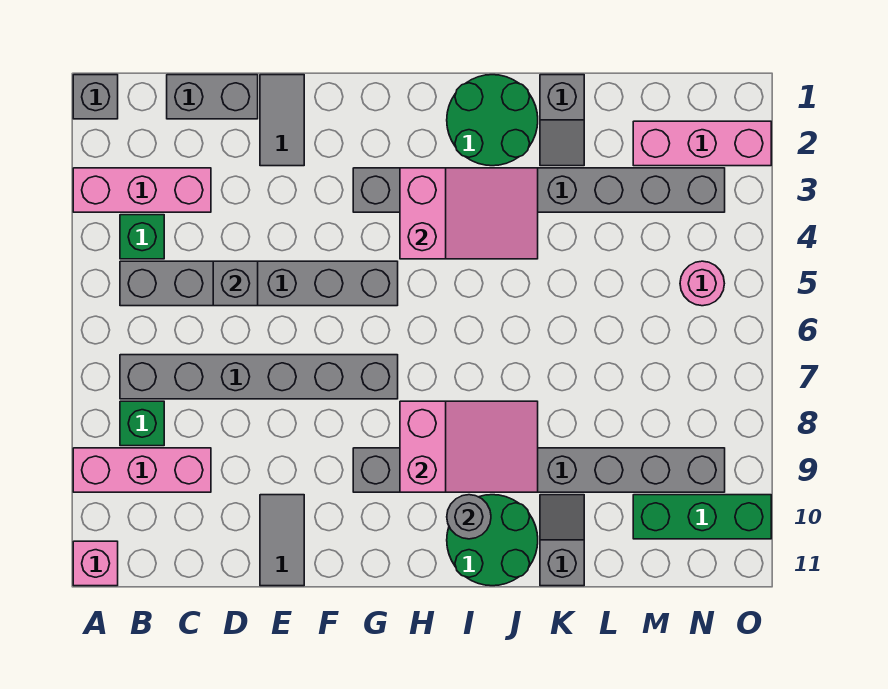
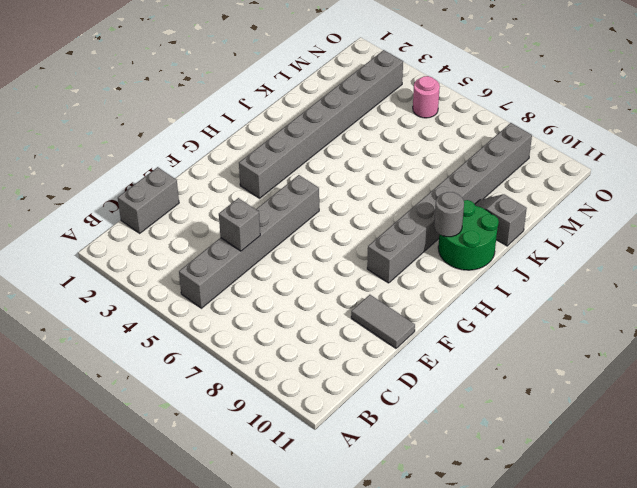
none -> grey brick A1 level 1
none -> pink brick A3:C3 level 1
none -> pink brick A9:C9 level 1

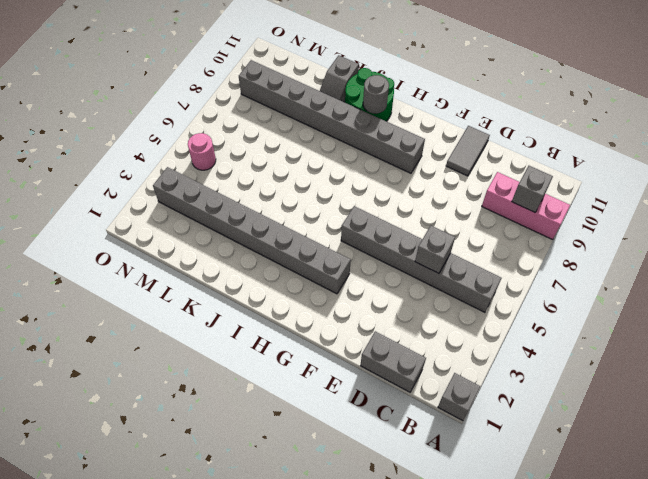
grey brick B9 level 2 -> none
none -> pink brick A3:C3 level 1
none -> pink brick A11 level 1
none -> green brick B4 level 1

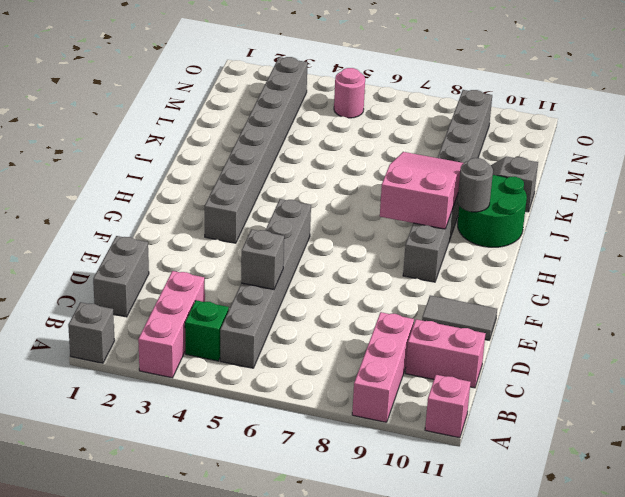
pink brick C10:C11 level 1 -> none
none -> grey brick B7:G7 level 1
none -> green brick B8 level 1
none -> grey tile E1:E2 level 1

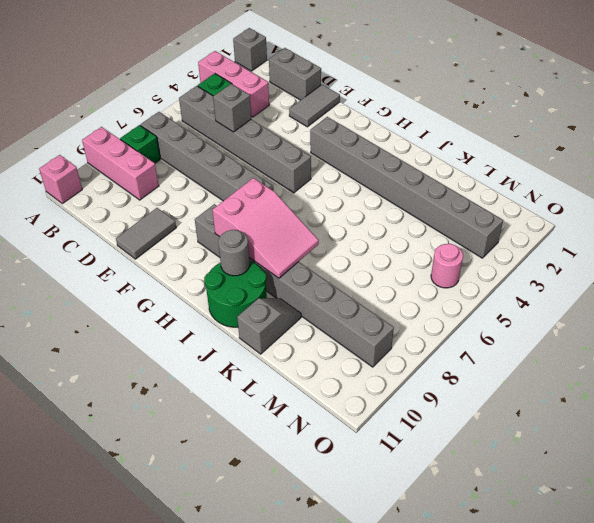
none -> green round brick I1:J2 level 1
none -> grey slope K1:K2 level 1 top 1
none -> pink brick M2:O2 level 1

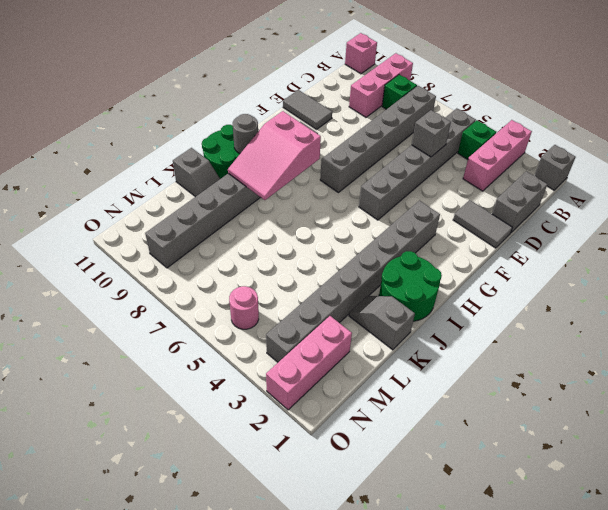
none -> green brick M10:O10 level 1
none -> pink slope H3:J4 level 2 top H

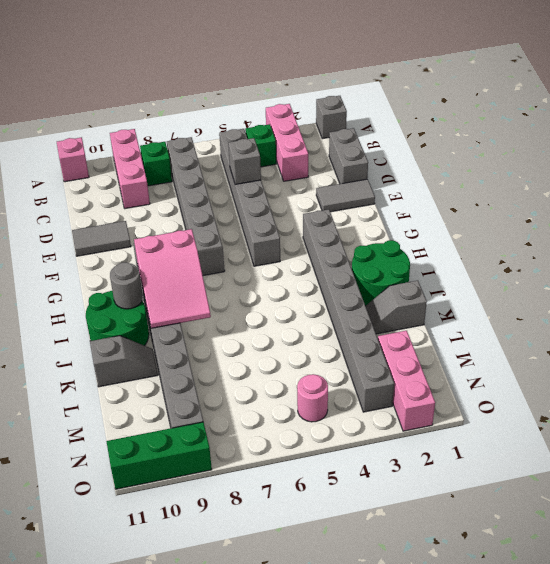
green brick O9:O11 level 1 -> green brick M10:O10 level 1
none -> pink slope H3:J4 level 2 top H

